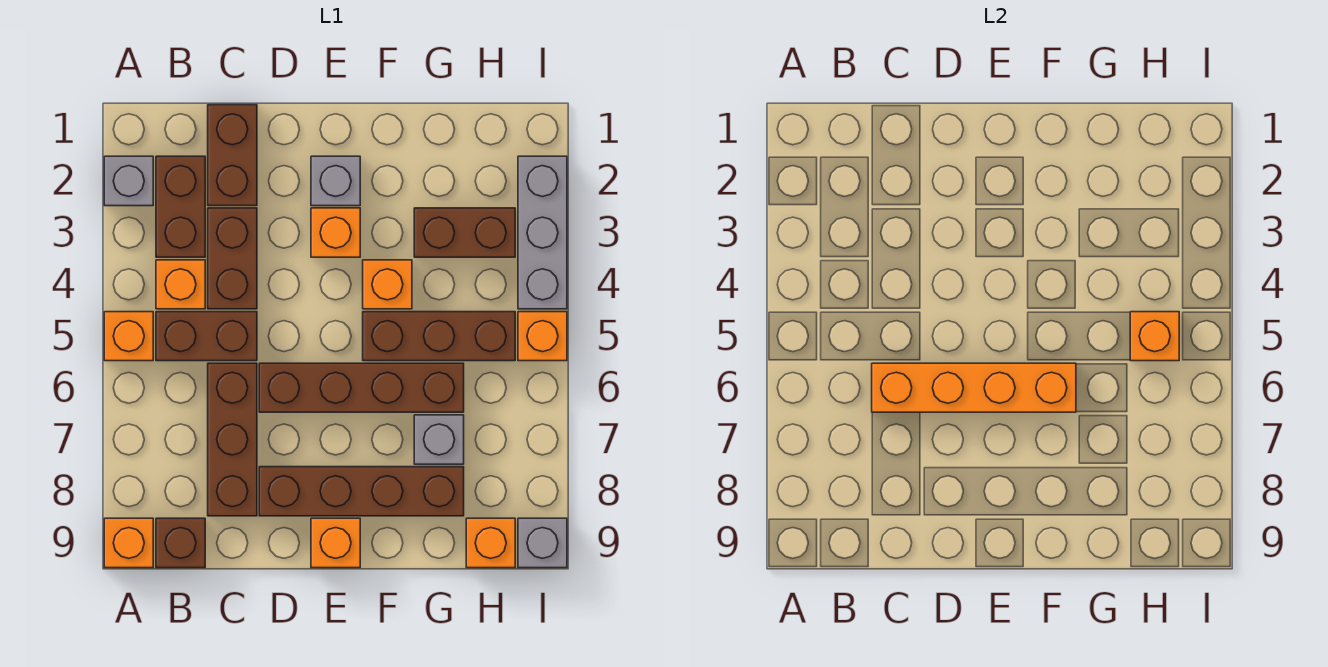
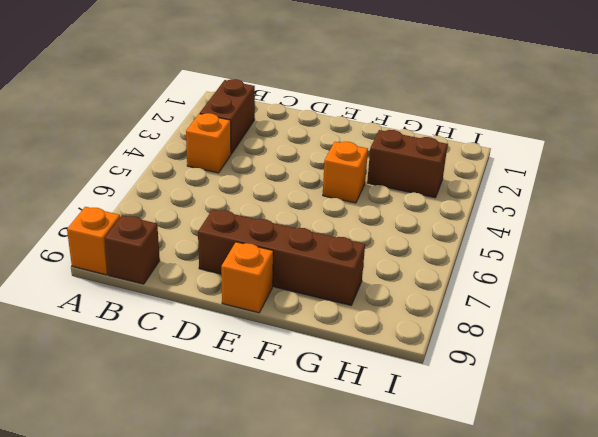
none -> grey brick A2 level 1
none -> orange brick A5 level 1
none -> brown brick B5:C5 level 1

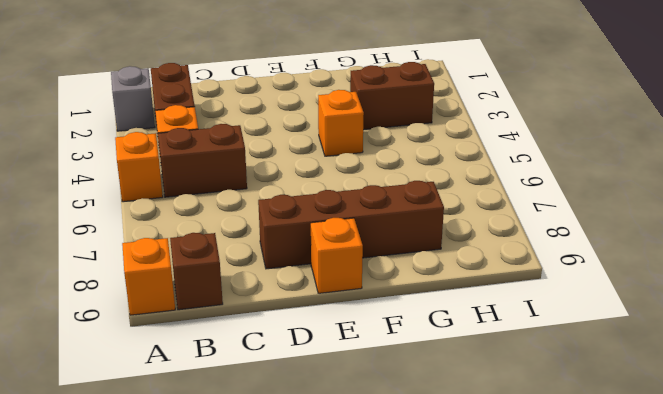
none -> brown brick C1:C2 level 1
none -> brown brick C3:C4 level 1
none -> brown brick C6:C8 level 1

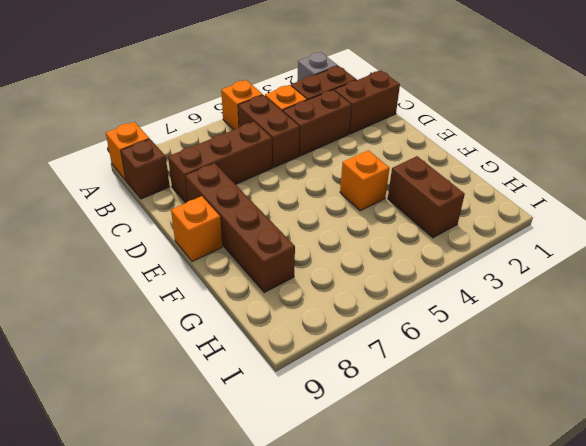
none -> brown brick D6:G6 level 1
none -> grey brick E2 level 1
none -> orange brick E3 level 1

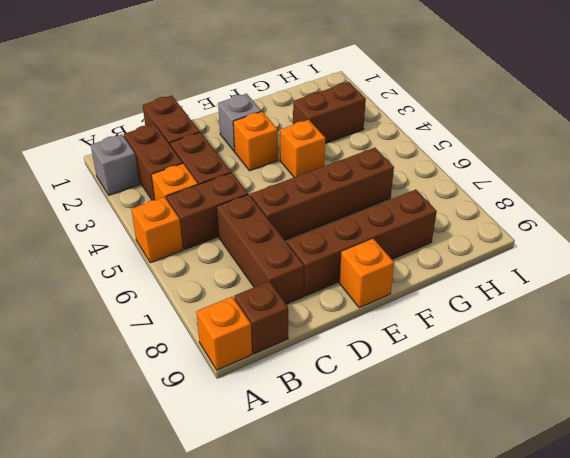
none -> brown brick F5:H5 level 1
none -> grey brick G7 level 1
none -> orange brick H9 level 1

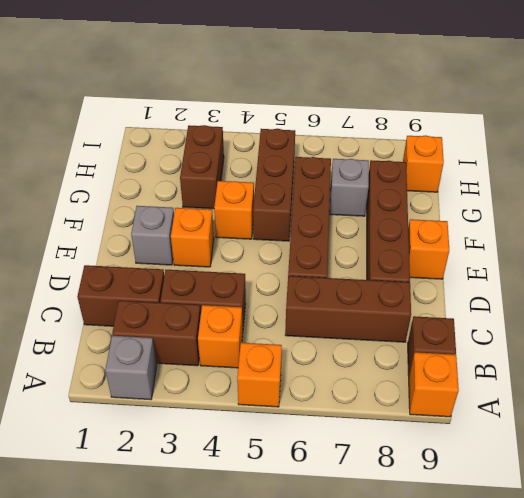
none -> brown brick B5:C5 level 1
none -> grey brick I2:I4 level 1
none -> orange brick I5 level 1

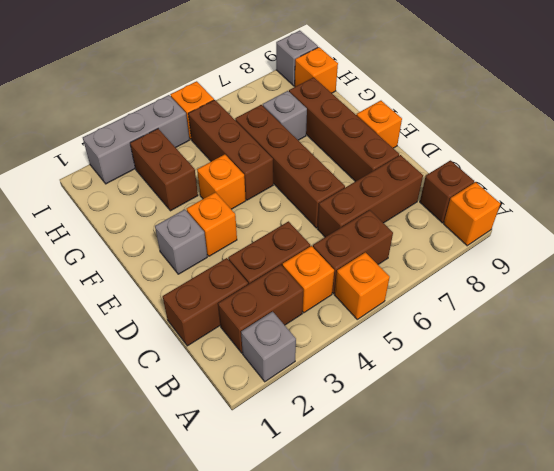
brown brick B5:B6 level 1 -> brown brick B5:C5 level 1
none -> orange brick C6:F6 level 2
none -> orange brick H5 level 2

